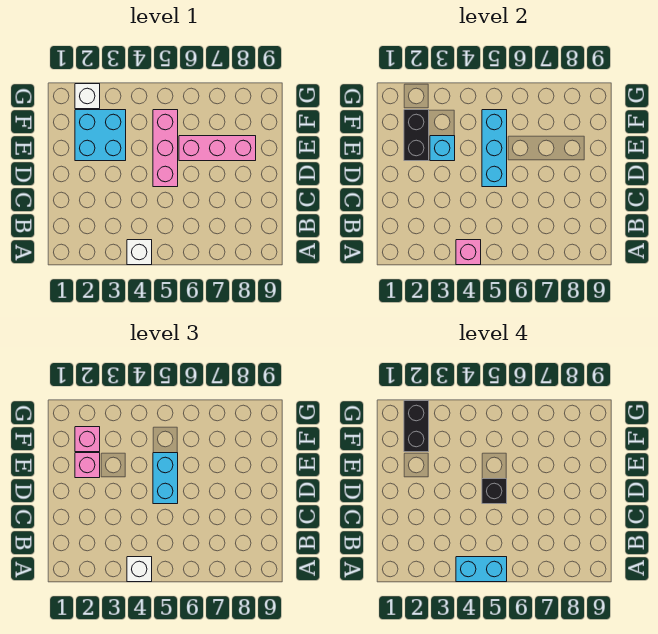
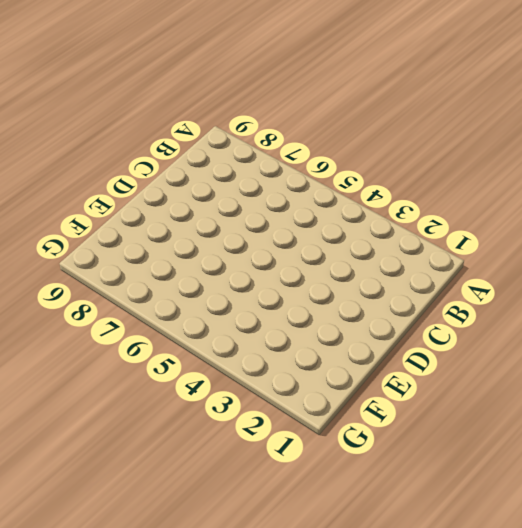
none -> white brick A4 level 1
none -> pink brick D5:F5 level 1
none -> cyan brick E2:F3 level 1

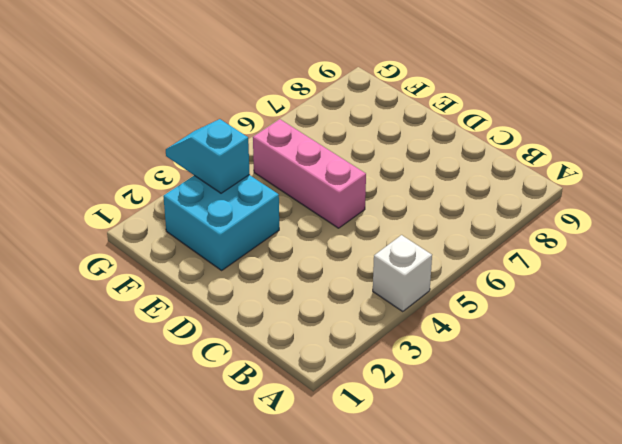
cyan slope F3:G3 level 2 top F -> none
none -> pink brick E6:E8 level 1
none -> white brick G2 level 1
none -> pink brick A4 level 2

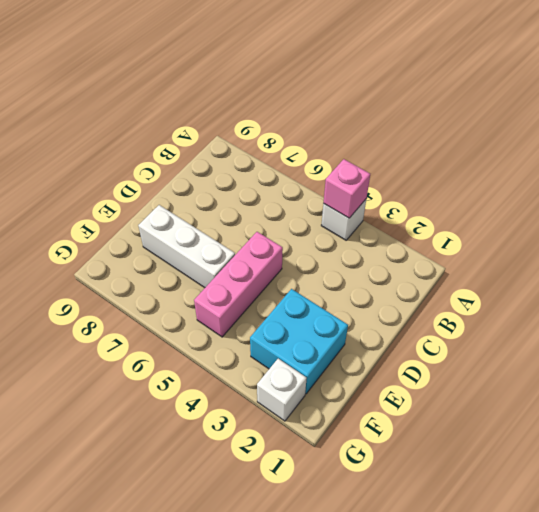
white brick E6:E8 level 1 -> pink brick E6:E8 level 1
none -> cyan brick D5:F5 level 2
none -> black brick E2:F2 level 2
none -> cyan brick E3 level 2

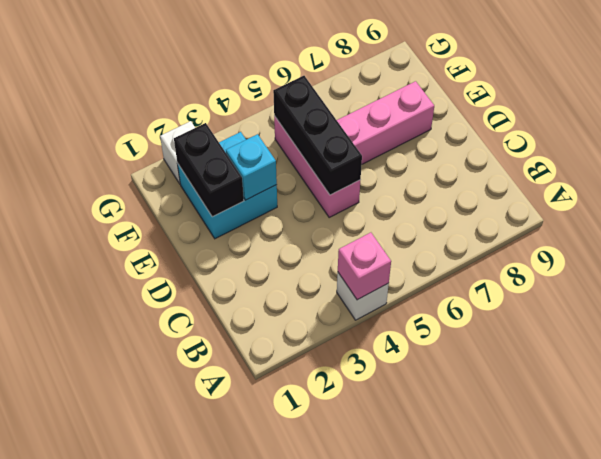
black brick D5:F5 level 2 -> cyan brick D5:F5 level 2
none -> white brick A4 level 3
none -> cyan brick D5:E5 level 3
none -> pink brick E2 level 3

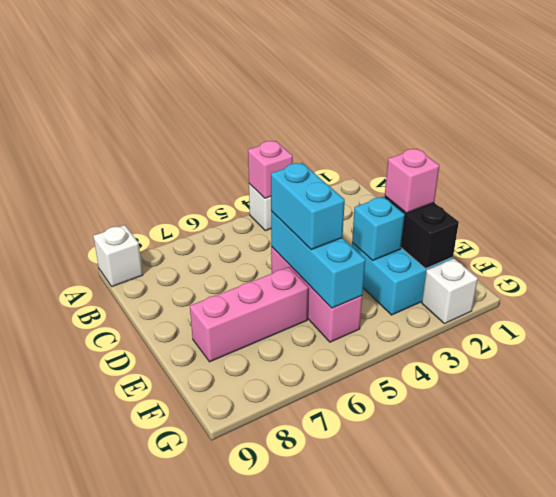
white brick A9 level 1 -> white brick A4 level 3
none -> pink brick F2 level 3
none -> cyan brick A4:A5 level 4
none -> black brick D5 level 4

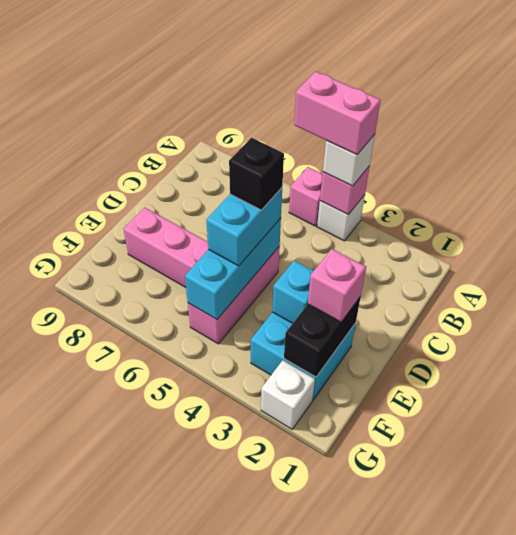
pink brick A4:A5 level 4 -> cyan brick A4:A5 level 4
pink brick A5 level 1 -> pink brick F2 level 3
none -> black brick F2:G2 level 4

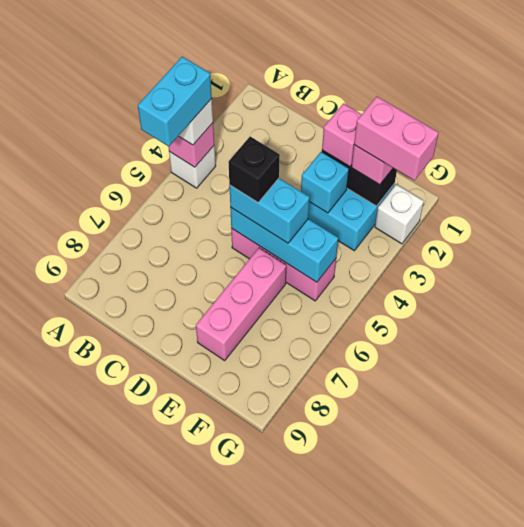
pink brick F2:G2 level 4 -> black brick F2:G2 level 4

